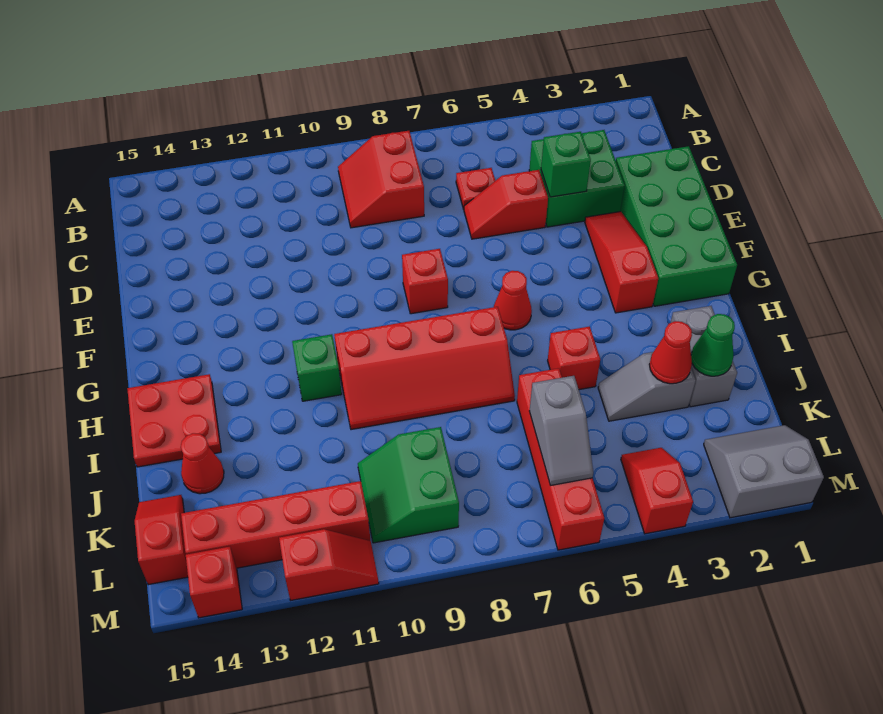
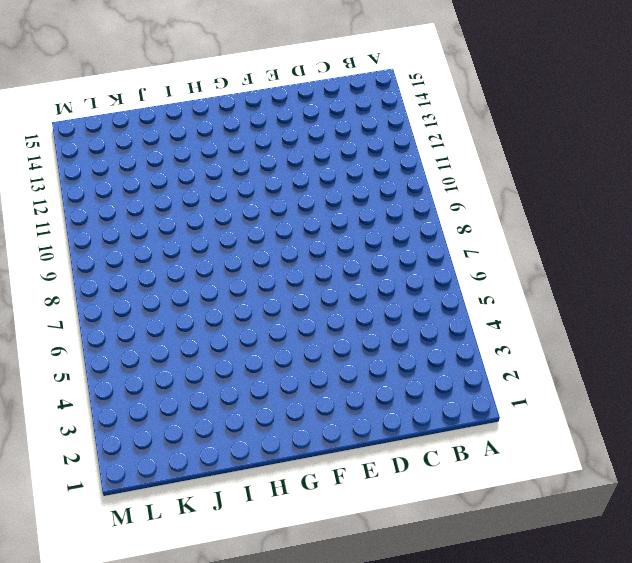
none -> red slope B8:C9 level 1 top 8
none -> green brick C3:D4 level 1
none -> red plate C6 level 1

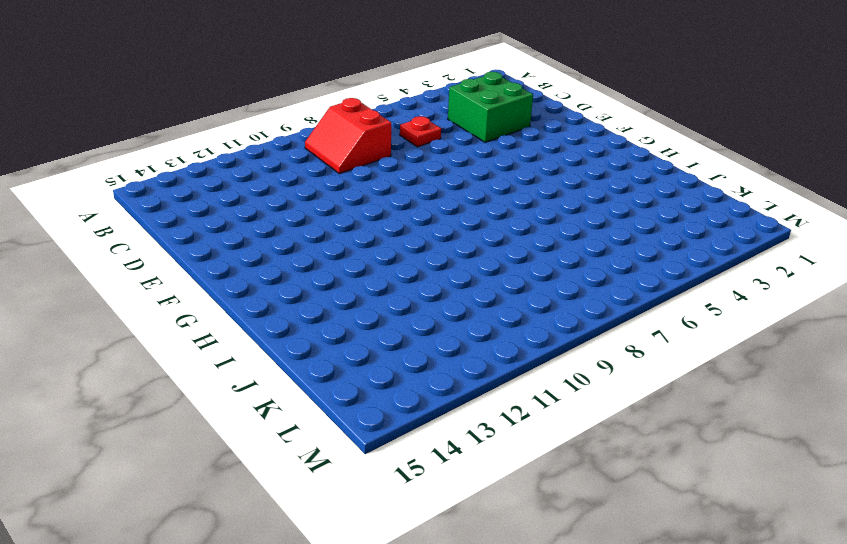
none -> green brick D1:G2 level 1
none -> red slope D5:D6 level 1 top 5
none -> red slope E3:G3 level 1 top G

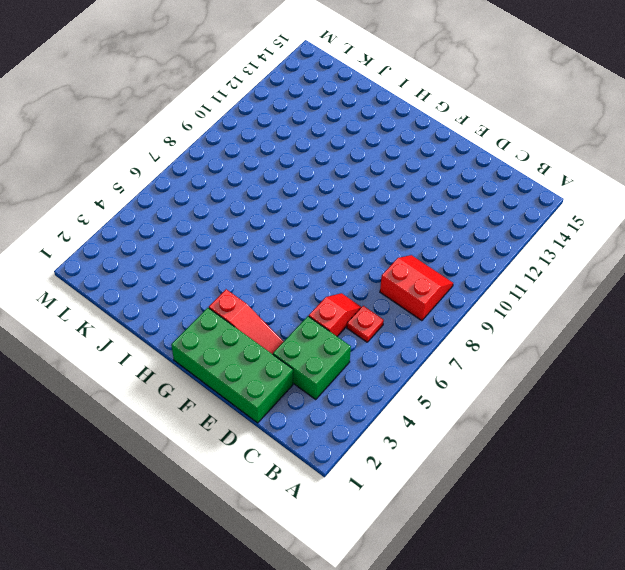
none -> red brick F8 level 1
none -> red cone G6 level 1
none -> red slope H7:I10 level 1 top H

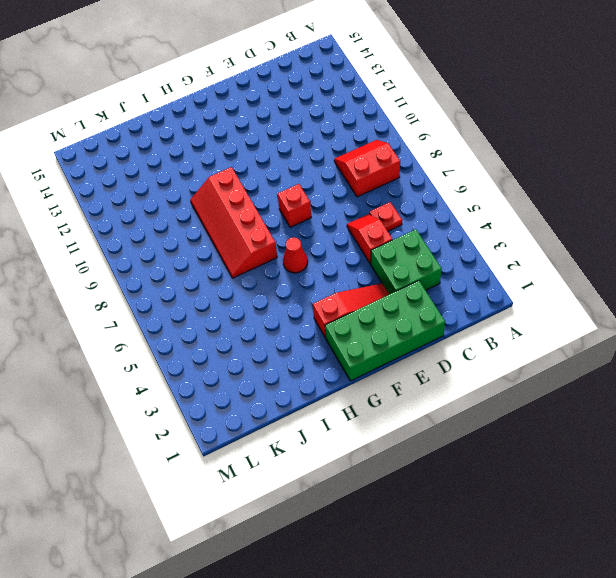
none -> green brick H11 level 1
none -> red plate H14:I15 level 1
none -> grey brick I2:J2 level 1

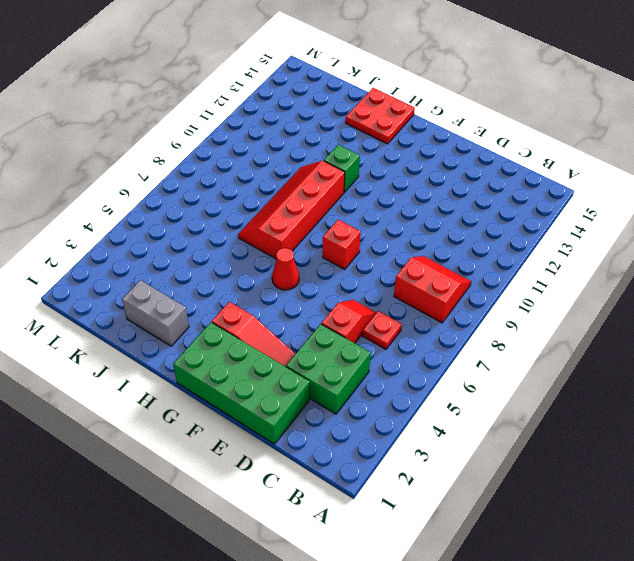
none -> red brick I5 level 1
none -> grey slope J3:J4 level 1 top 3
none -> red brick J6:M6 level 1

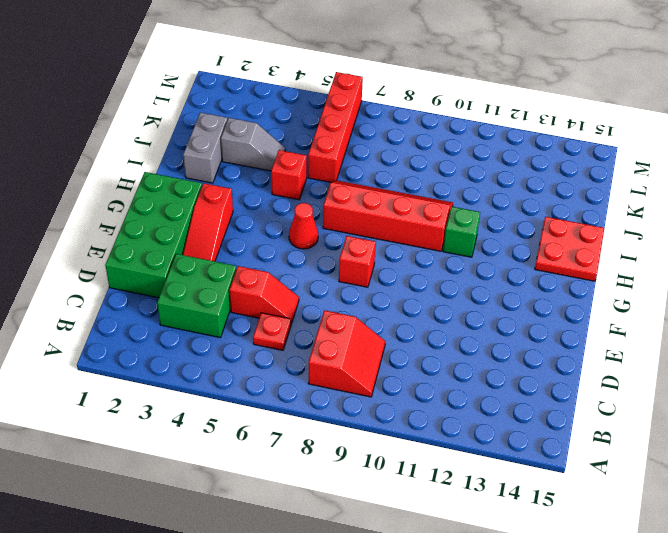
none -> red cone J14 level 1
none -> green slope K9:L10 level 1 top 9
none -> red slope K15:L15 level 1 top L

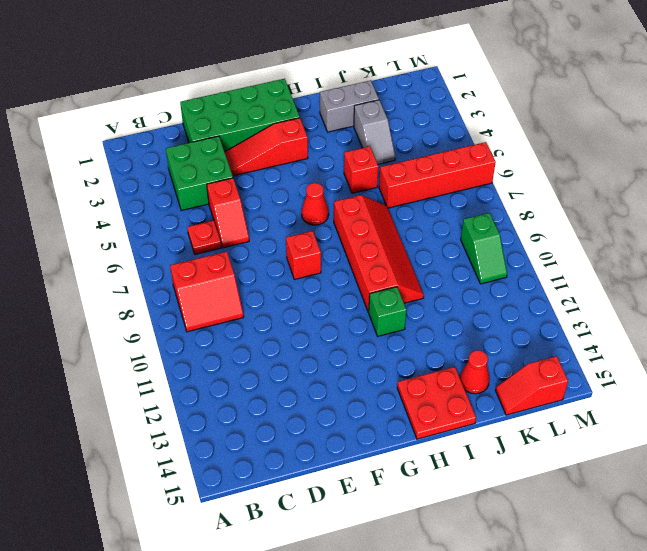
green slope L9:L10 level 1 top 9 -> green slope K9:L10 level 1 top 9
none -> grey slope L1:M2 level 1 top M
none -> red slope L4:M4 level 1 top M
none -> red brick L11:L14 level 1

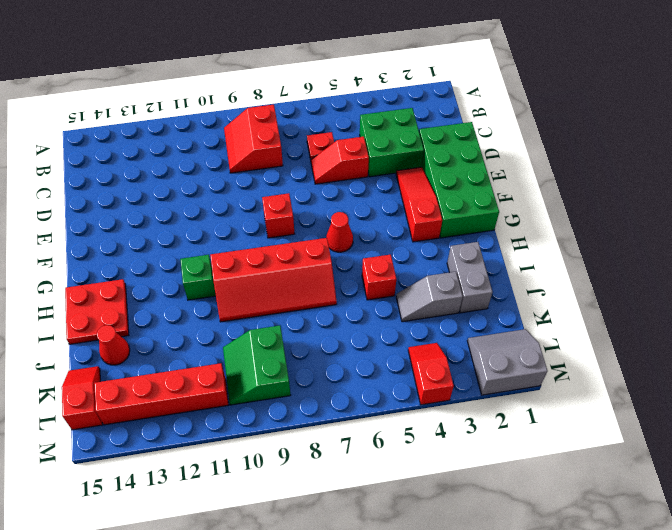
none -> red brick J6:M6 level 1
none -> red slope M11:M12 level 1 top 12
none -> red brick M14 level 1

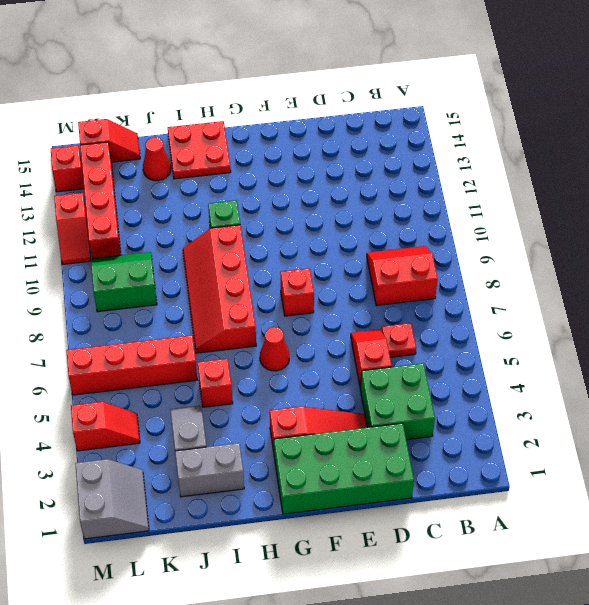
none -> green brick D4 level 2
none -> green cone J2 level 2
none -> red cone J3 level 2

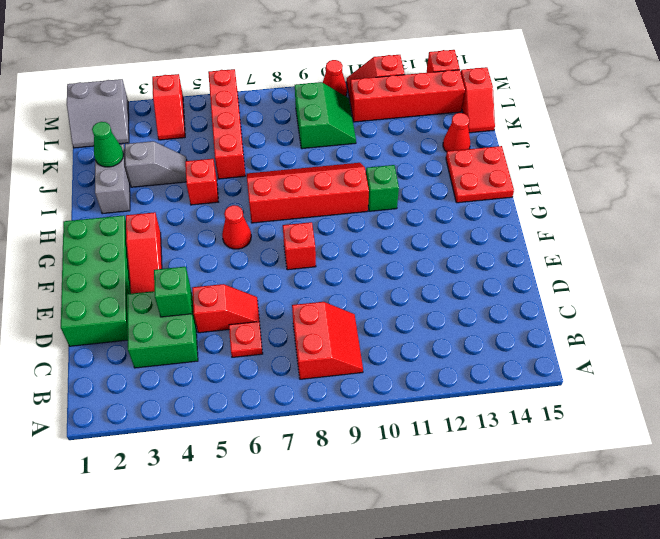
red cone M10 level 1 -> red cone J3 level 2
none -> grey slope K6:L6 level 2 top K

